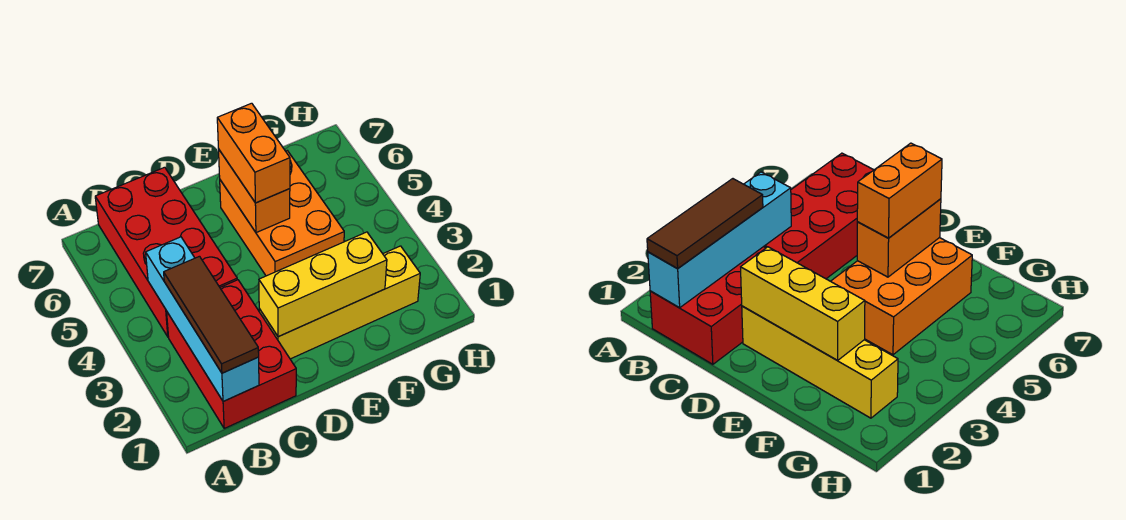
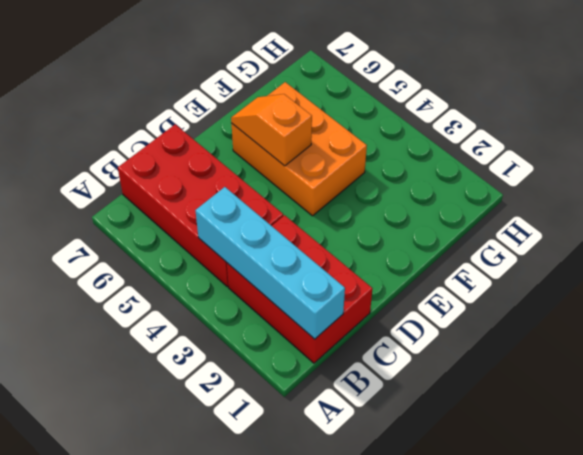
orange slope E5:E6 level 2 top 5 -> orange brick E5:E6 level 2
none -> yellow brick D2:G2 level 1
none -> yellow brick D2:F2 level 2

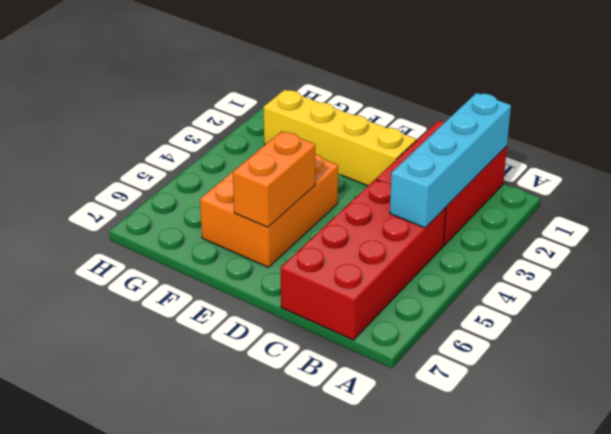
none -> yellow brick D2:F2 level 2
none -> brown tile B1:B3 level 3

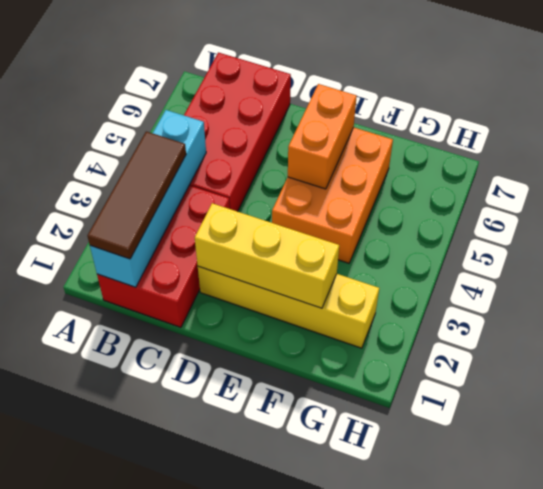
none -> orange brick E5:E6 level 3

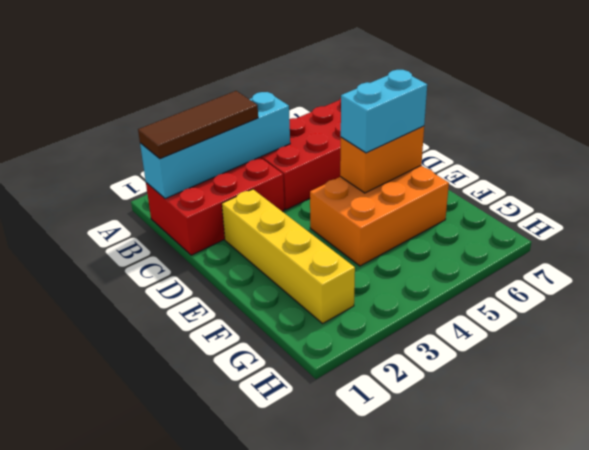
cyan brick E5:E6 level 3 -> orange brick E5:E6 level 3
none -> yellow brick D2:F2 level 2

